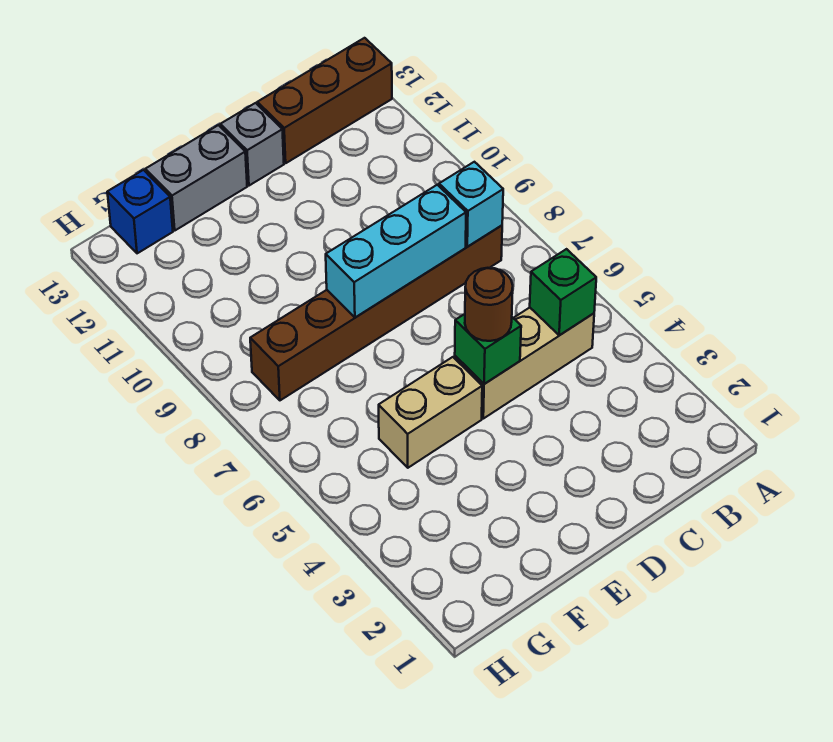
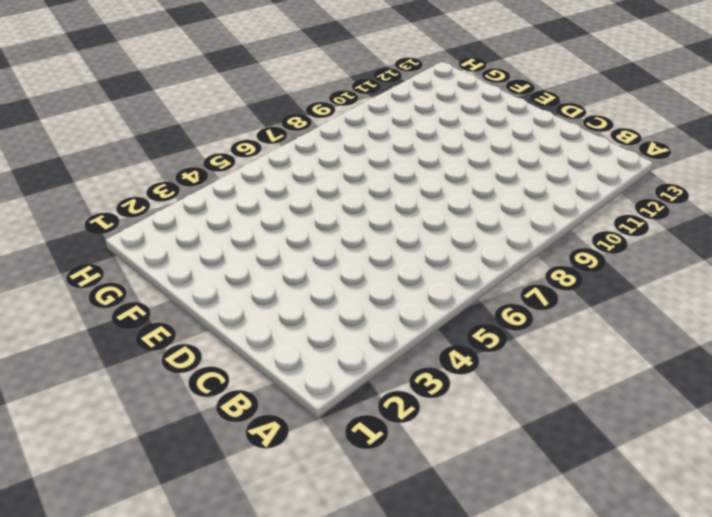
none -> brown brick A13:C13 level 1
none -> tan brick B5:D5 level 1
none -> brown brick B8:G8 level 1

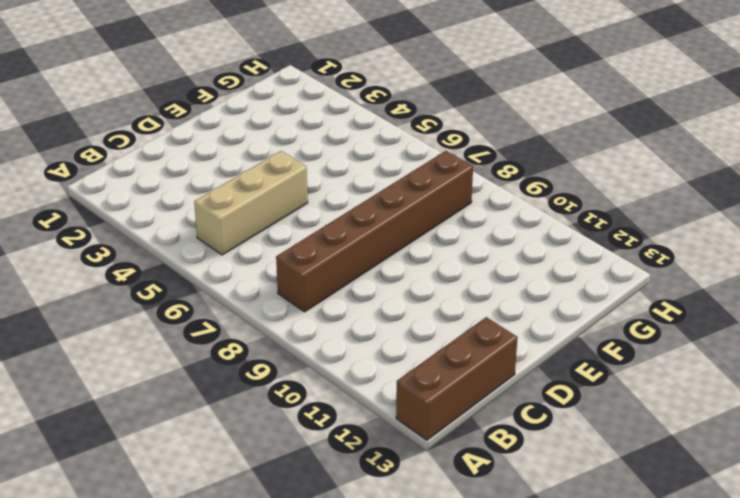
none -> grey brick D13 level 1
none -> tan brick E5:F5 level 1
none -> grey brick E13:F13 level 1

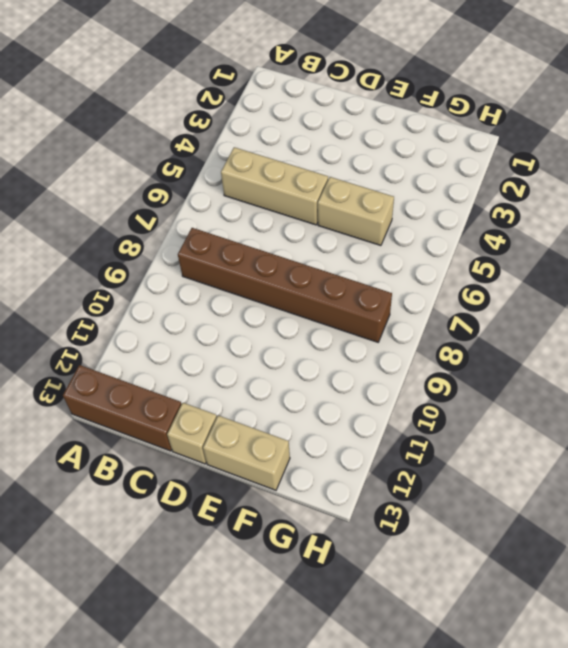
tan brick D13 level 1 -> grey brick D13 level 1
tan brick E13:F13 level 1 -> grey brick E13:F13 level 1
none -> blue brick G13 level 1
none -> green brick B5 level 2
none -> cyan brick B8 level 2

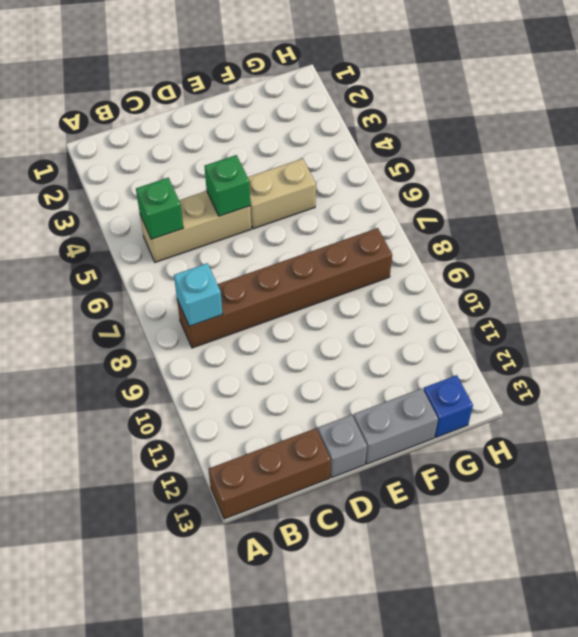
none -> cyan brick C8:E8 level 2
none -> brown round brick D5 level 3

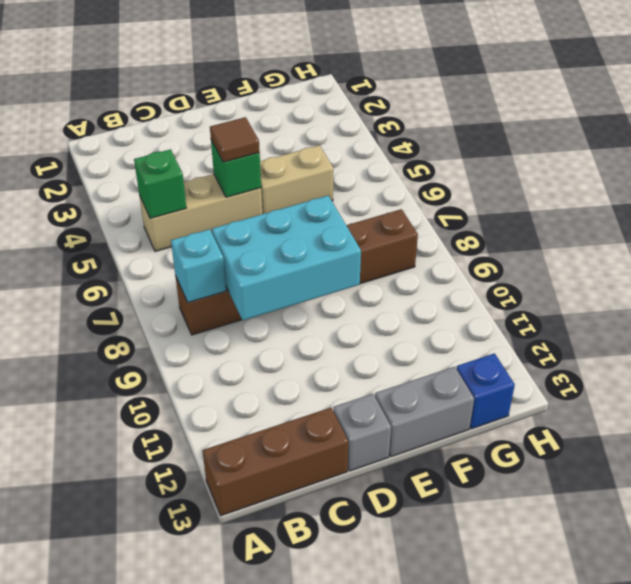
cyan brick C8:E9 level 2 -> cyan brick C8:E8 level 2
brown tile D5 level 3 -> brown round brick D5 level 3

